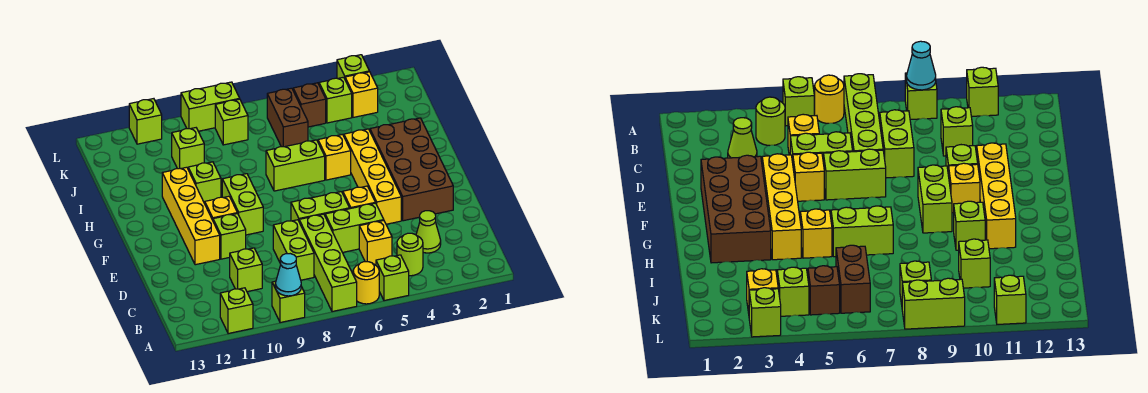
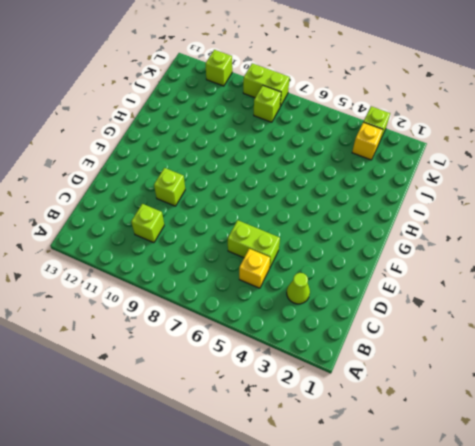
none -> lime brick A5 level 1
none -> yellow round brick A6 level 1
none -> lime brick A7:D7 level 1
none -> lime brick A9 level 1

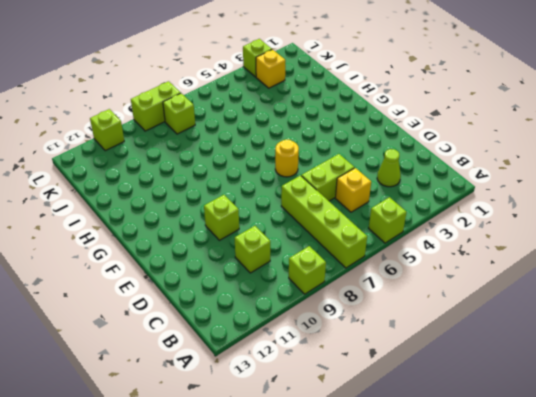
yellow round brick F6 level 1 -> yellow round brick A6 level 1
none -> lime brick A11 level 1
none -> lime round brick B4 level 1
none -> lime brick C8:D8 level 1
none -> brown brick E2:H3 level 1

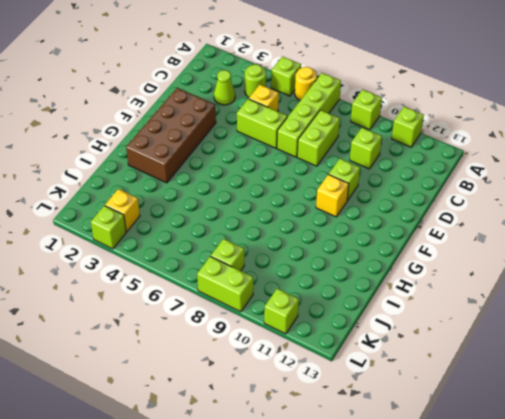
none -> yellow brick E4:H4 level 1
none -> yellow brick E5 level 1
none -> lime brick E6:E7 level 1
none -> yellow brick E11:H11 level 1

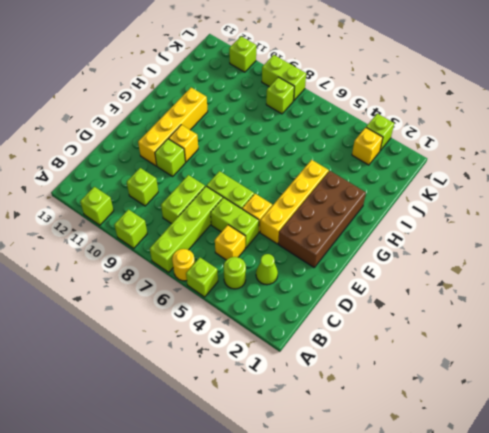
none -> lime brick F9:G9 level 1
none -> yellow brick H5 level 1
none -> lime brick H6:H7 level 1
none -> lime brick H10 level 1

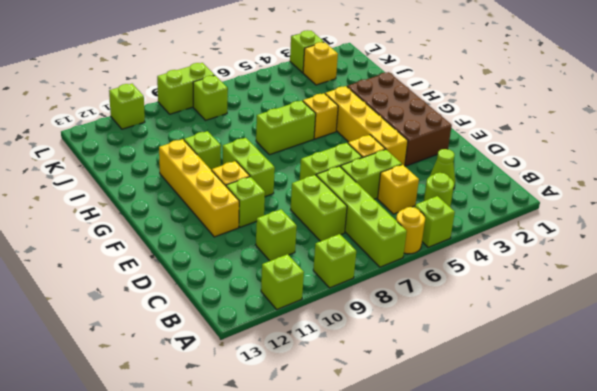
none -> brown brick J6:K6 level 1
none -> lime brick J10 level 1
none -> lime brick K4 level 1
none -> brown brick K5 level 1

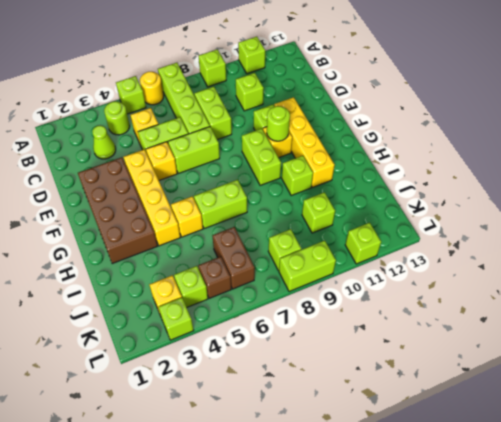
lime round brick F10 level 2 -> none
none -> cyan cone A9 level 2

